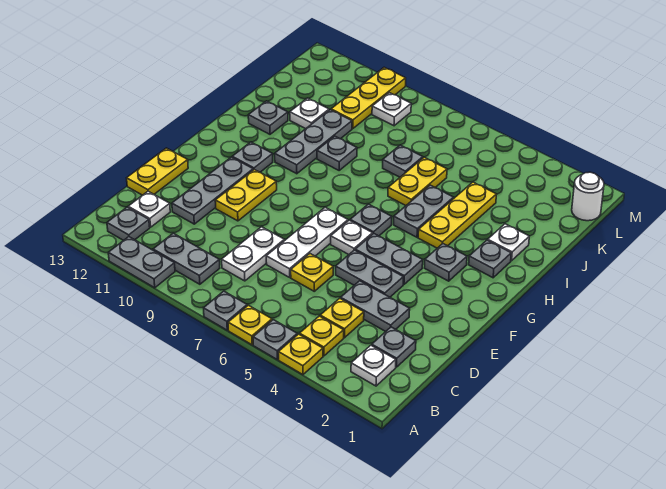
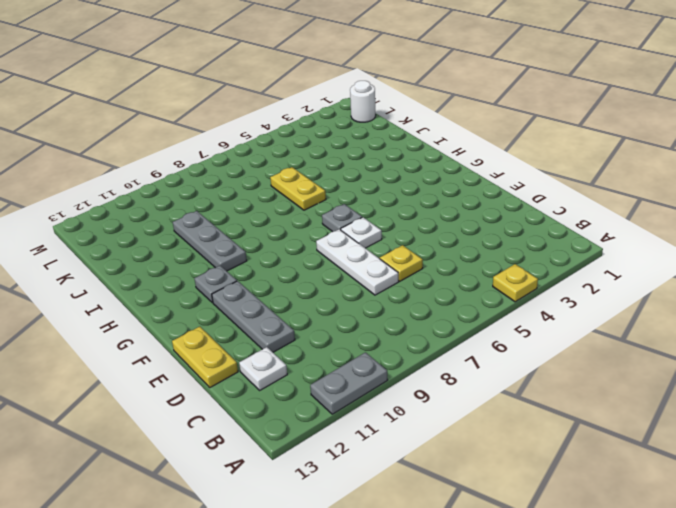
none -> grey plate A5 level 1
none -> yellow plate A6 level 1
none -> grey plate A7 level 1
none -> white plate B2 level 1

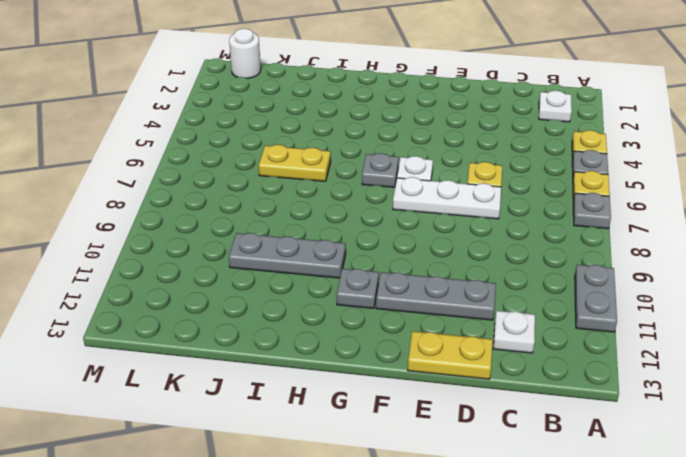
none -> yellow plate B4 level 1
none -> grey plate B9:B10 level 1
none -> grey plate B12 level 1
none -> grey plate C2 level 1

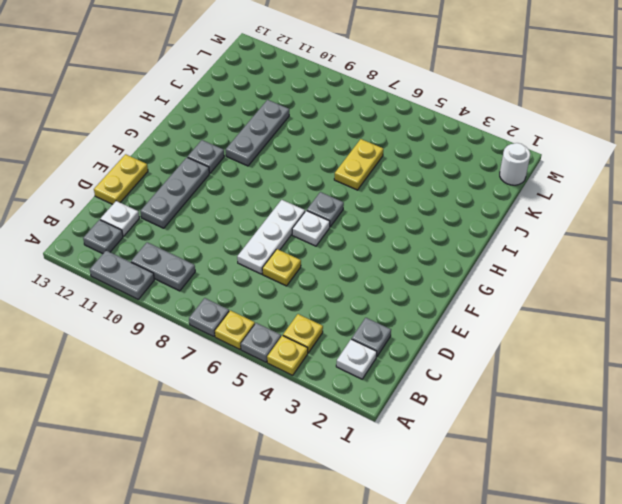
none -> yellow plate C4 level 1
none -> white plate C8:D8 level 1
none -> grey plate D3:D4 level 1
none -> grey plate E4:E5 level 1

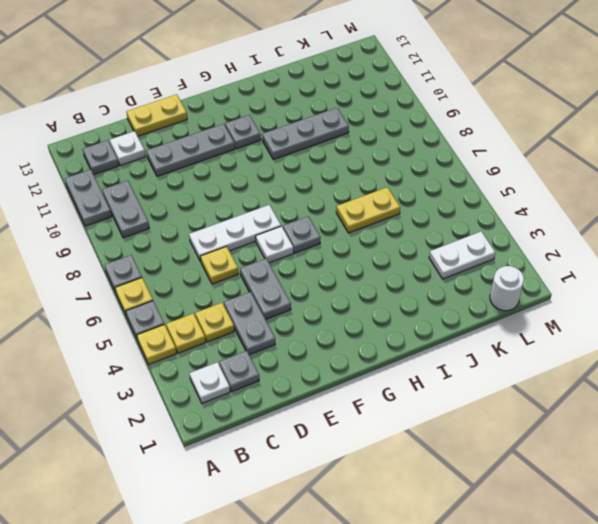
white plate K3:L3 level 1 -> white plate C8:D8 level 1
none -> yellow plate E10:F10 level 1
none -> grey plate F4:F5 level 1
none -> grey plate G3 level 1
none -> grey plate H2 level 1

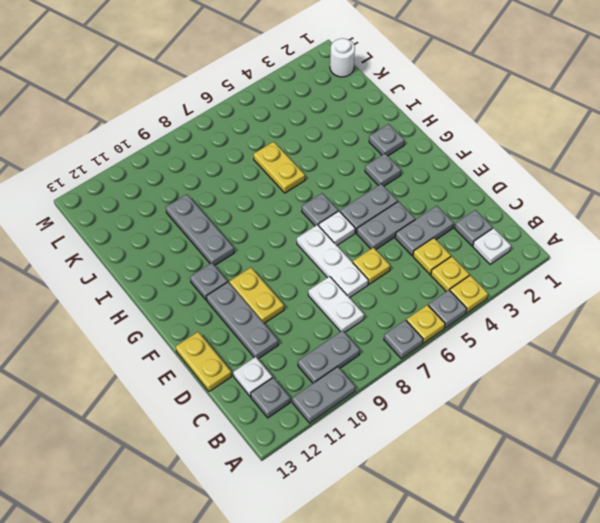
none -> yellow plate H4:J4 level 1
none -> grey plate H5:I5 level 1
none -> white plate I2 level 1
none -> grey plate I9 level 1

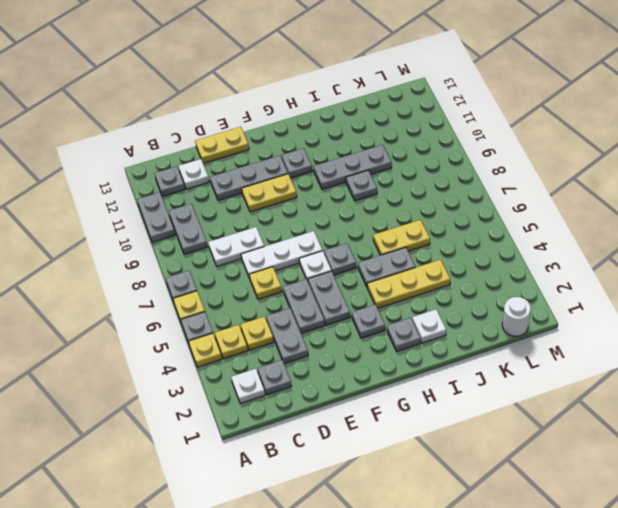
none -> grey plate I12 level 1
none -> grey plate J7 level 1
none -> white plate J11 level 1
none -> yellow plate K10:M10 level 1

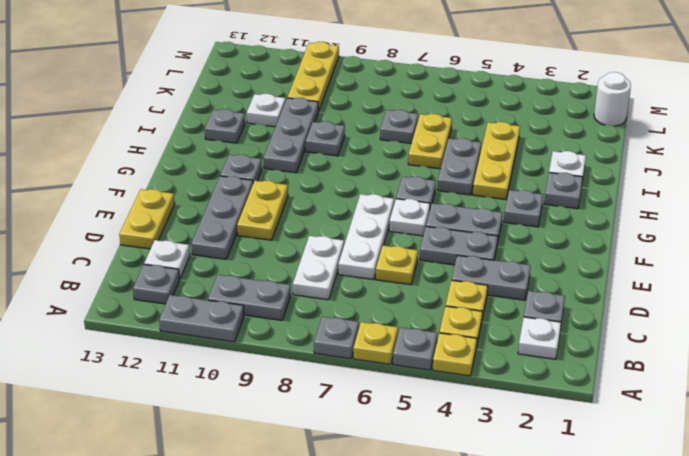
none -> white plate L9 level 1

